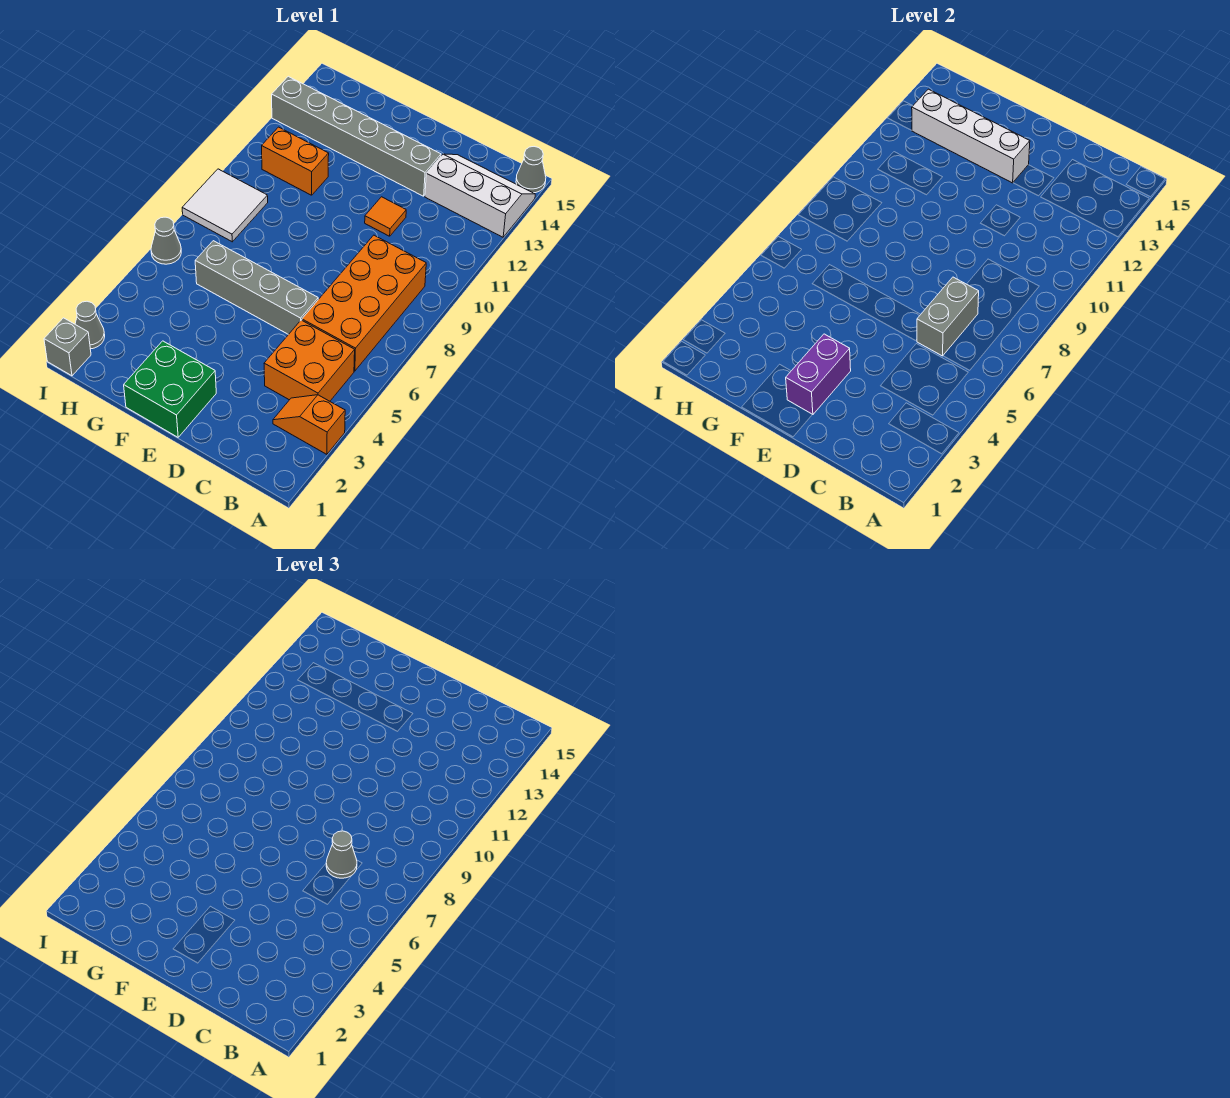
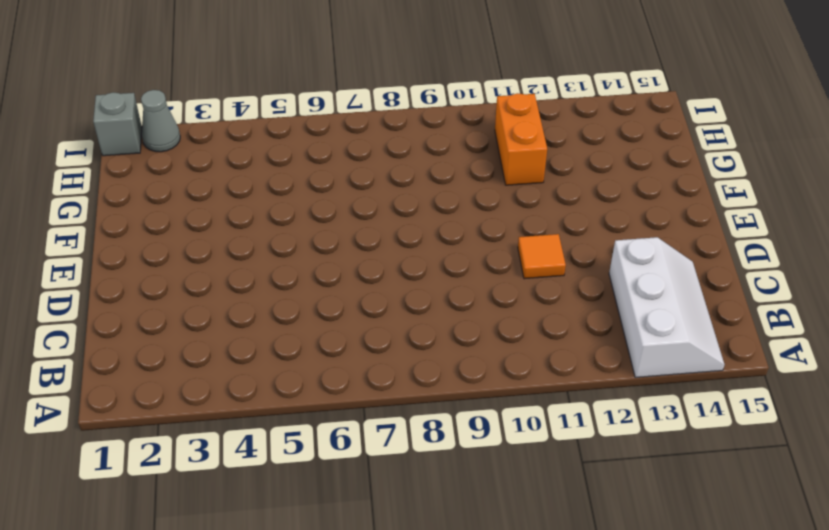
none -> orange slope A3:B3 level 1 top A
none -> grey cone A15 level 1
none -> orange brick B4:C5 level 1

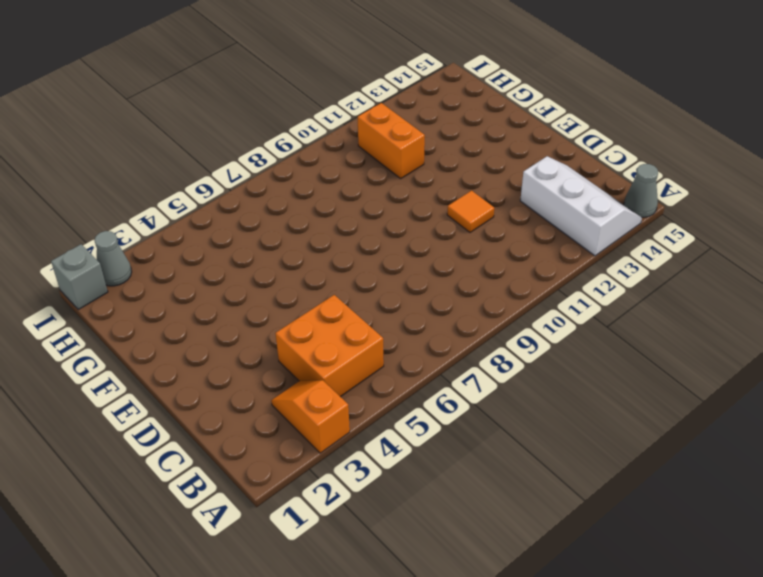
none -> orange brick B6:C9 level 1
none -> grey brick D6:G6 level 1
none -> grey brick D13:I13 level 1

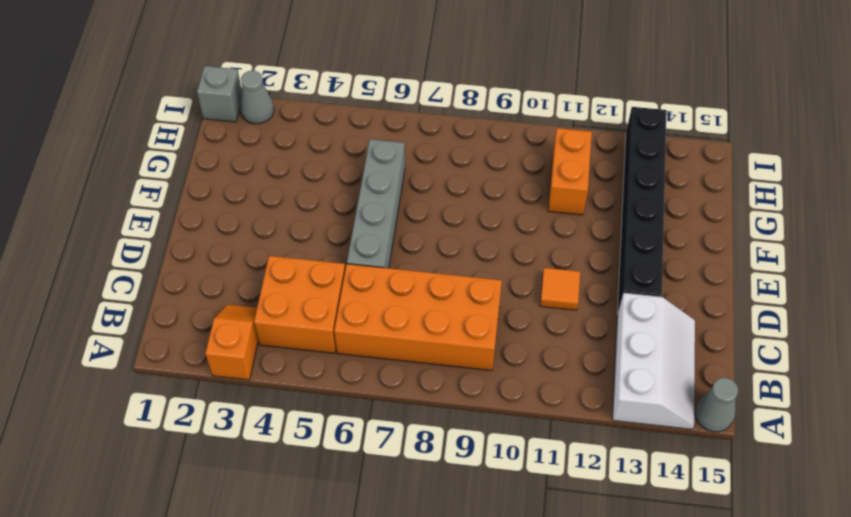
black brick D13:I13 level 1 -> grey brick D13:I13 level 1
none -> green brick E1:F2 level 1
none -> white tile H8:I9 level 1
none -> grey cone I6 level 1

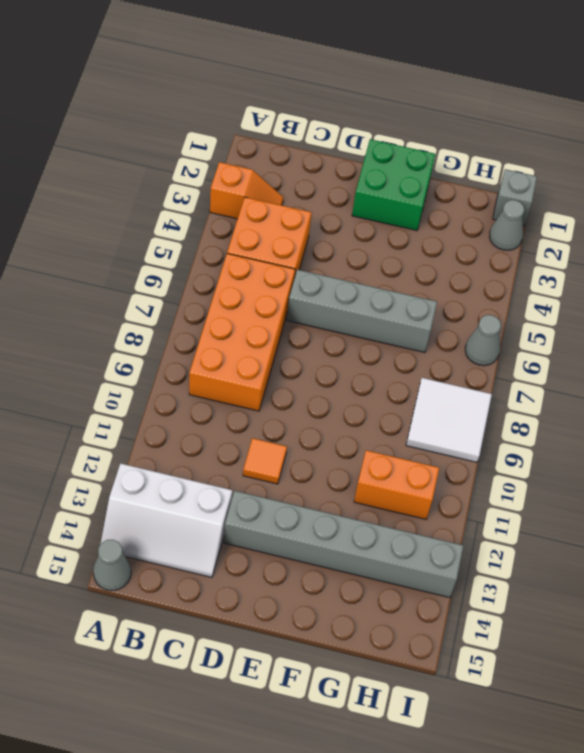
none -> grey brick C6:C7 level 2
none -> purple brick E2:E3 level 2
none -> white brick E13:H13 level 2

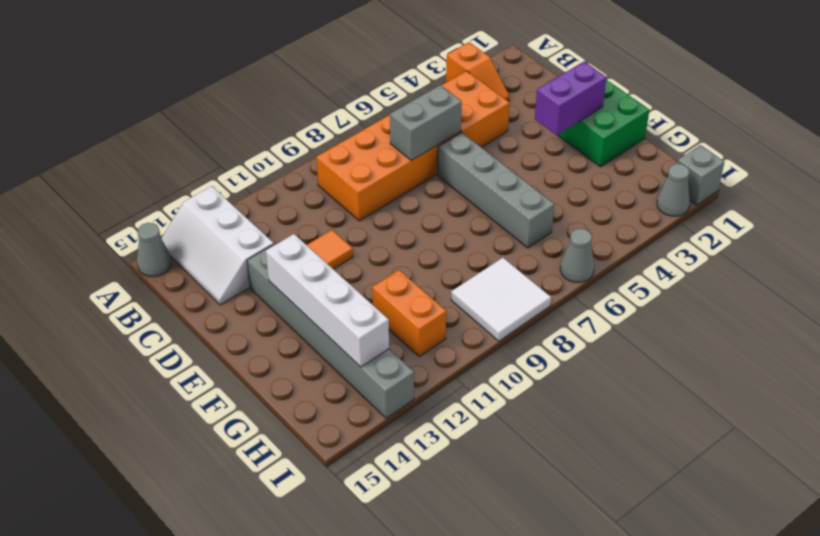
none -> grey cone C7 level 3

